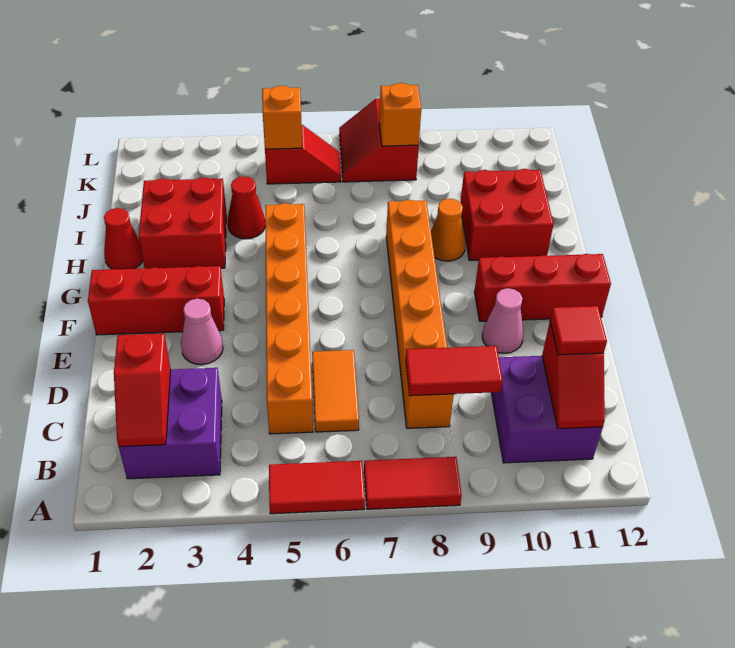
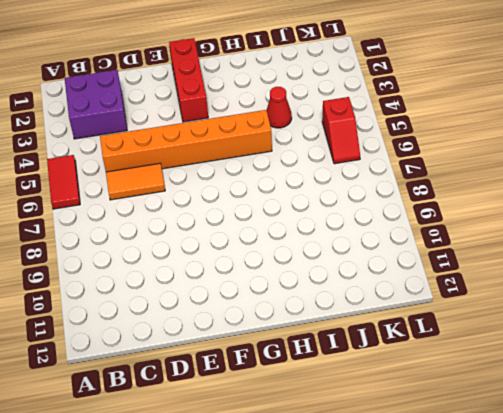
none -> red tile A7:A8 level 1
none -> purple brick B10:C11 level 1
none -> orange brick C8:H8 level 1

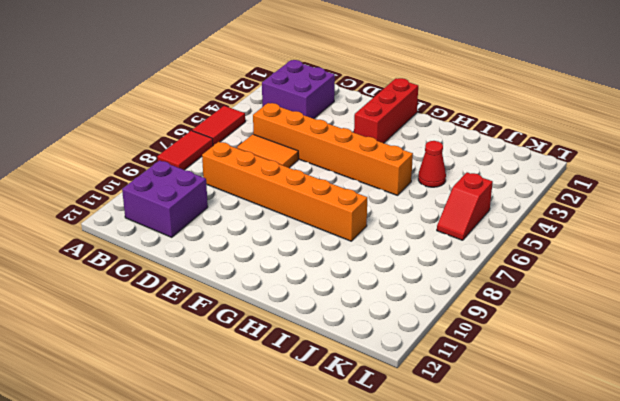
none -> pink cone E3 level 1
none -> pink cone E10 level 1
none -> red brick F10:F12 level 1

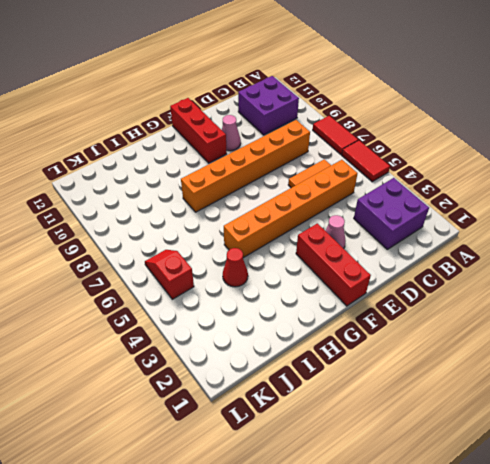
none -> red cone H1 level 1
none -> red brick H2:I3 level 1
none -> orange cone H9 level 1

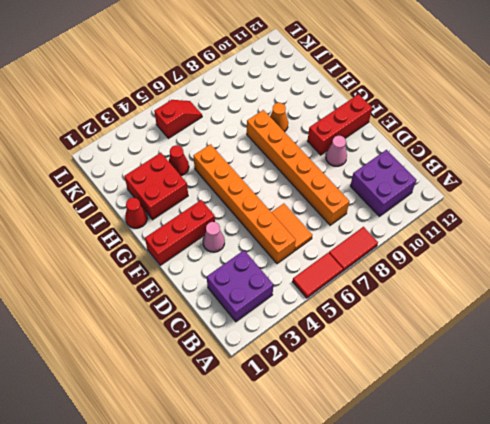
none -> red brick H10:I11 level 1
none -> red slope K7:L8 level 1 top 8
none -> red slope B2:C2 level 2 top C

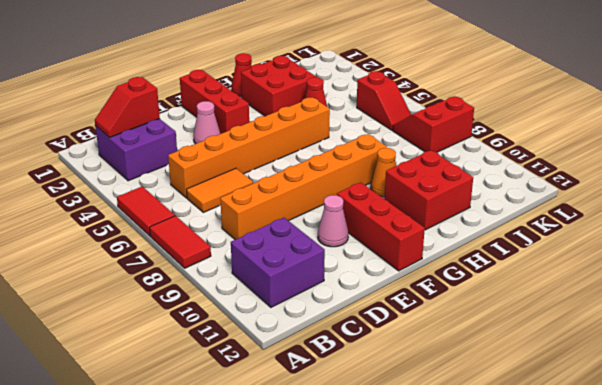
none -> red slope B11:C11 level 2 top C
none -> red tile C8:C9 level 2
none -> orange brick K5 level 2

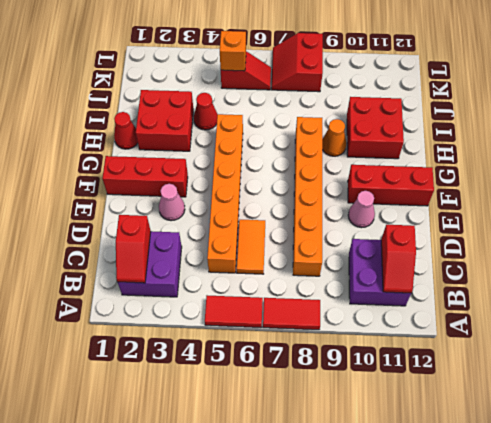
none -> red tile C8:C9 level 2
none -> orange brick K8 level 2
none -> red tile C11 level 3

